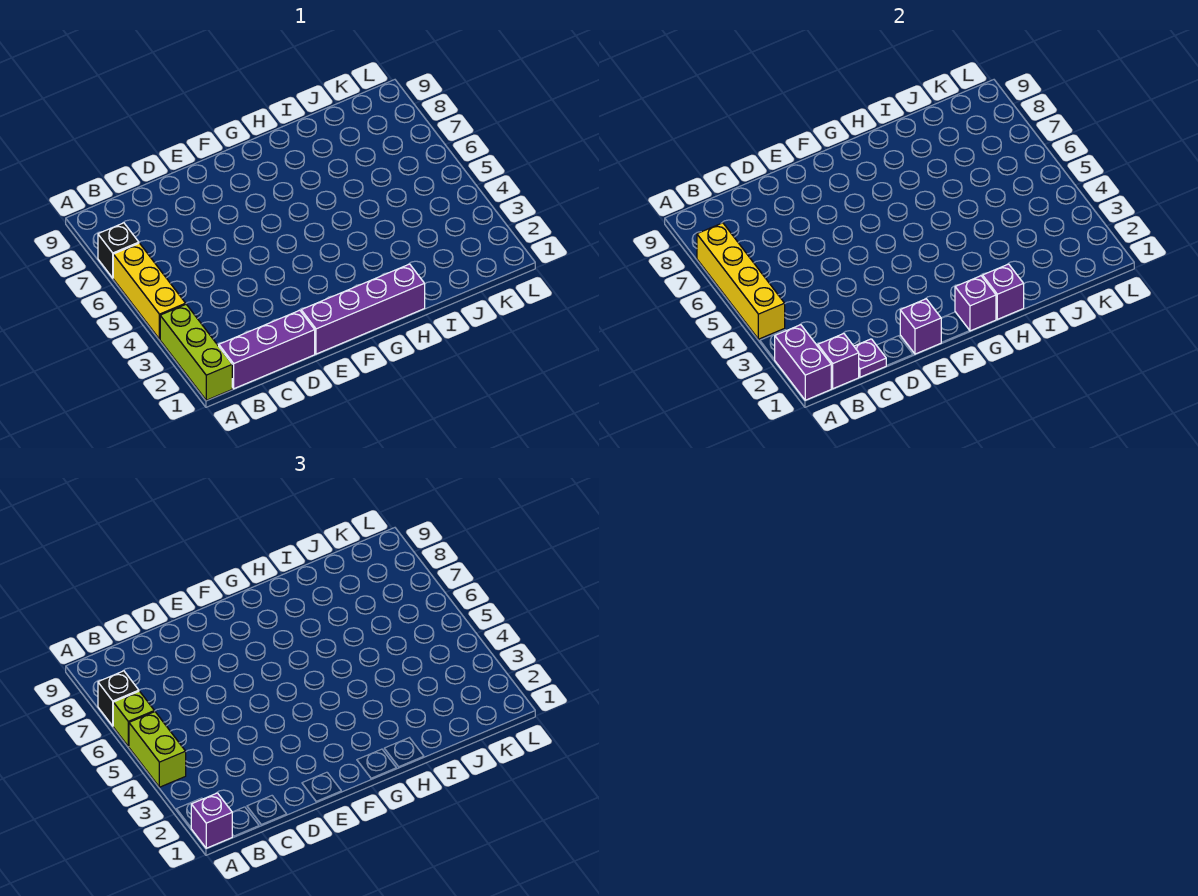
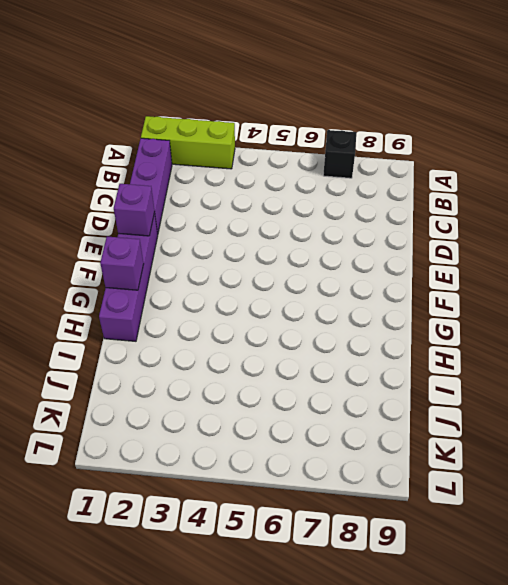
none -> yellow brick A4:A6 level 1
none -> purple brick A1:A2 level 2
none -> yellow brick A4:A7 level 2

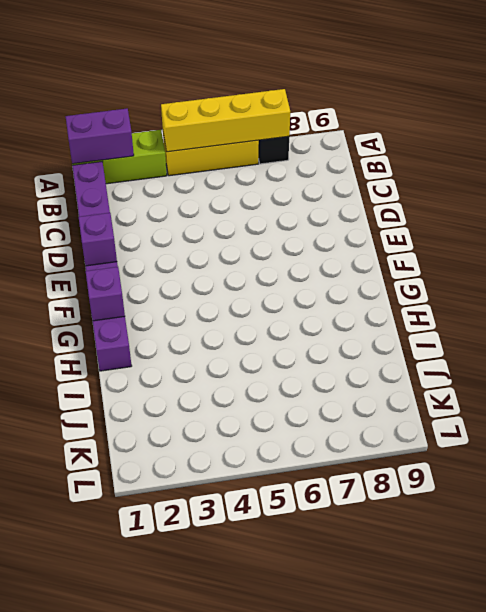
none -> purple brick B1 level 2
none -> purple plate C1 level 2
none -> purple brick H1 level 2

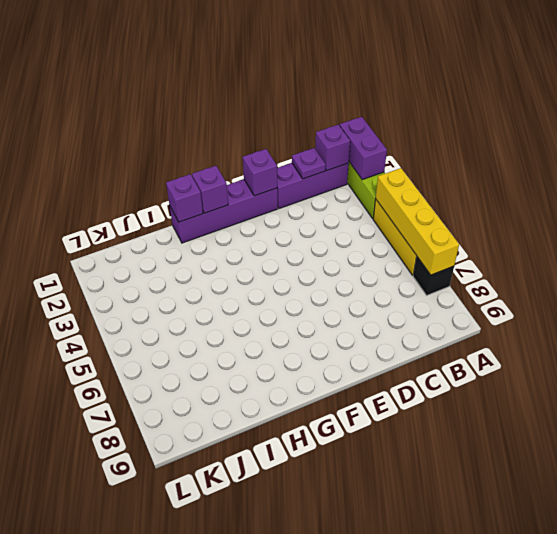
none -> purple brick A1 level 3
none -> lime brick A4:A5 level 3
none -> lime brick A6 level 3

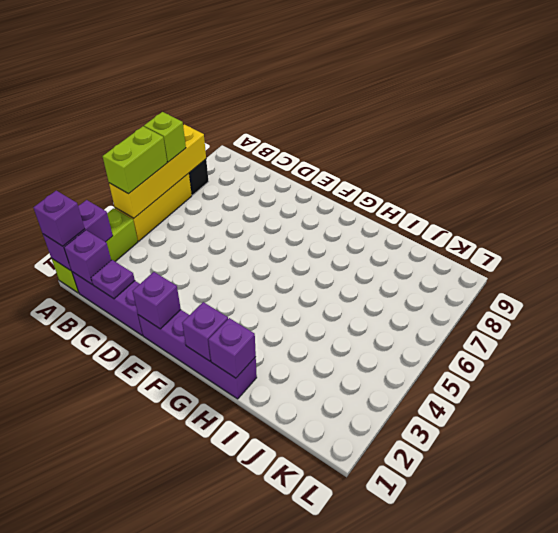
none -> black brick A7 level 3

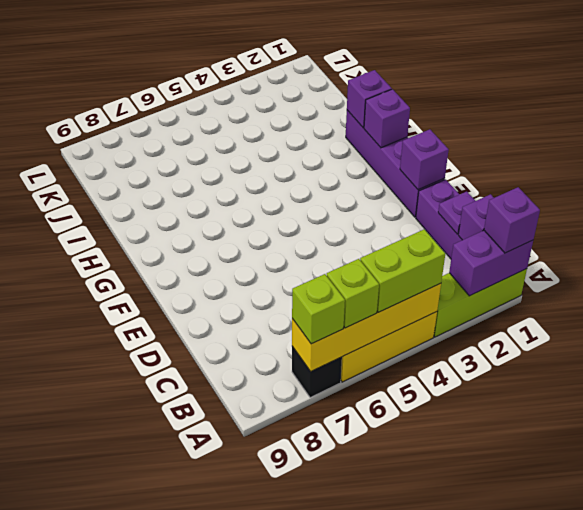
lime brick A7 level 3 -> black brick A7 level 3

